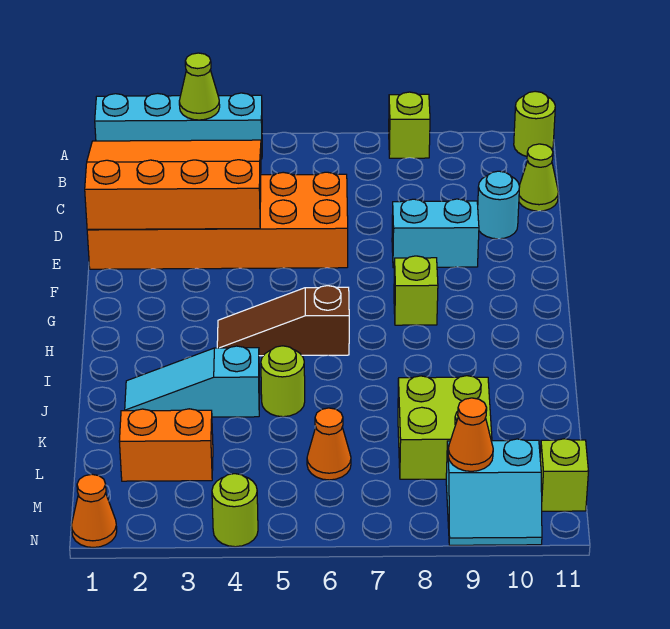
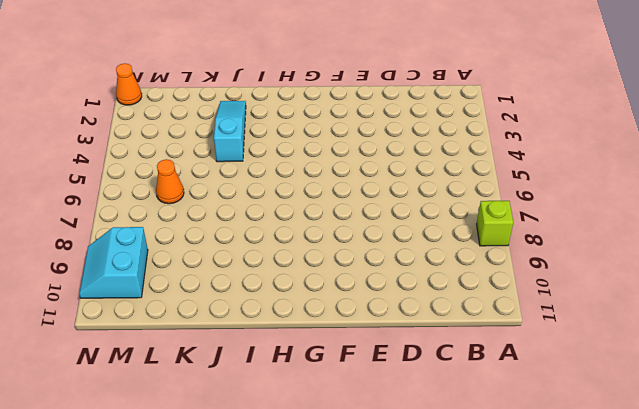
none -> cyan brick A1:A4 level 1
none -> lime round brick A11 level 1
none -> lime cone C11 level 1

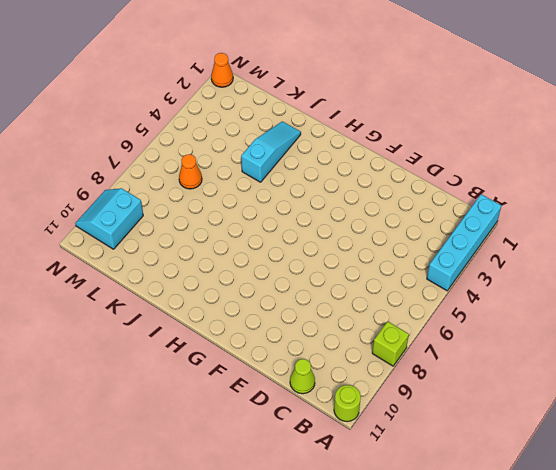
none -> orange brick D1:E6 level 1
none -> cyan round brick D10 level 1
none -> cyan brick E8:E9 level 1

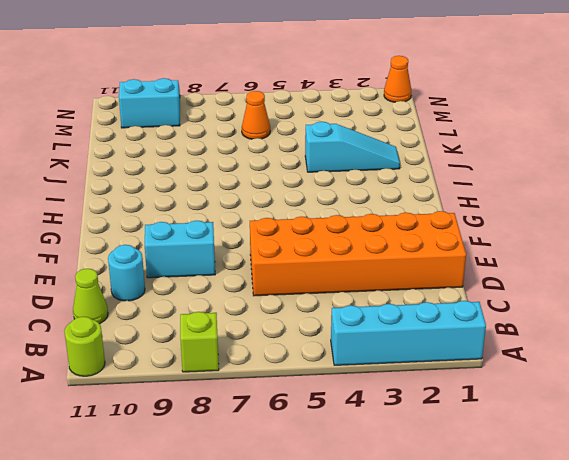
none -> lime brick G8 level 1
none -> brown slope H4:H6 level 1 top 6
none -> lime round brick J5 level 1

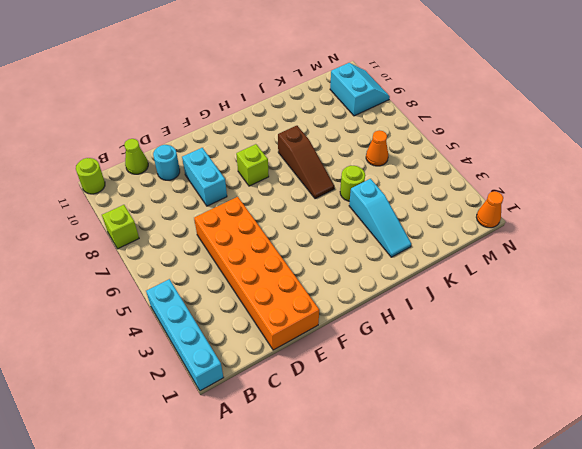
brown slope I6:I8 level 1 top 8 -> brown slope H4:H6 level 1 top 6
none -> lime brick K8:L9 level 1
none -> orange brick L2:L3 level 1
none -> lime brick M11 level 1

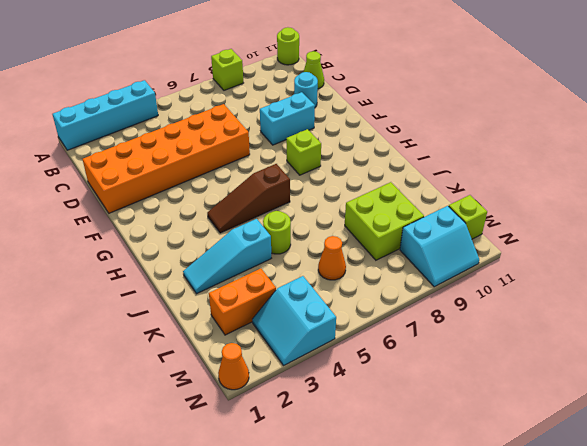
cyan slope M3:N4 level 1 top 4 -> lime round brick N4 level 1
none -> lime cone A3 level 2
none -> orange slope C1:E4 level 2 top E
none -> orange cone M9 level 2

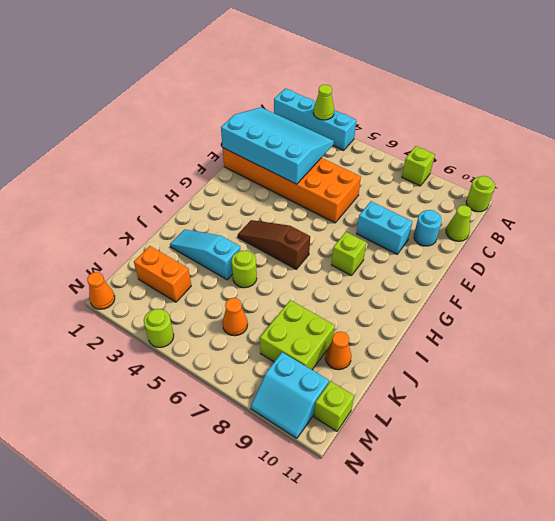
cyan slope C1:E4 level 2 top E -> orange slope C1:E4 level 2 top E
orange cone K10 level 1 -> orange cone M9 level 2

